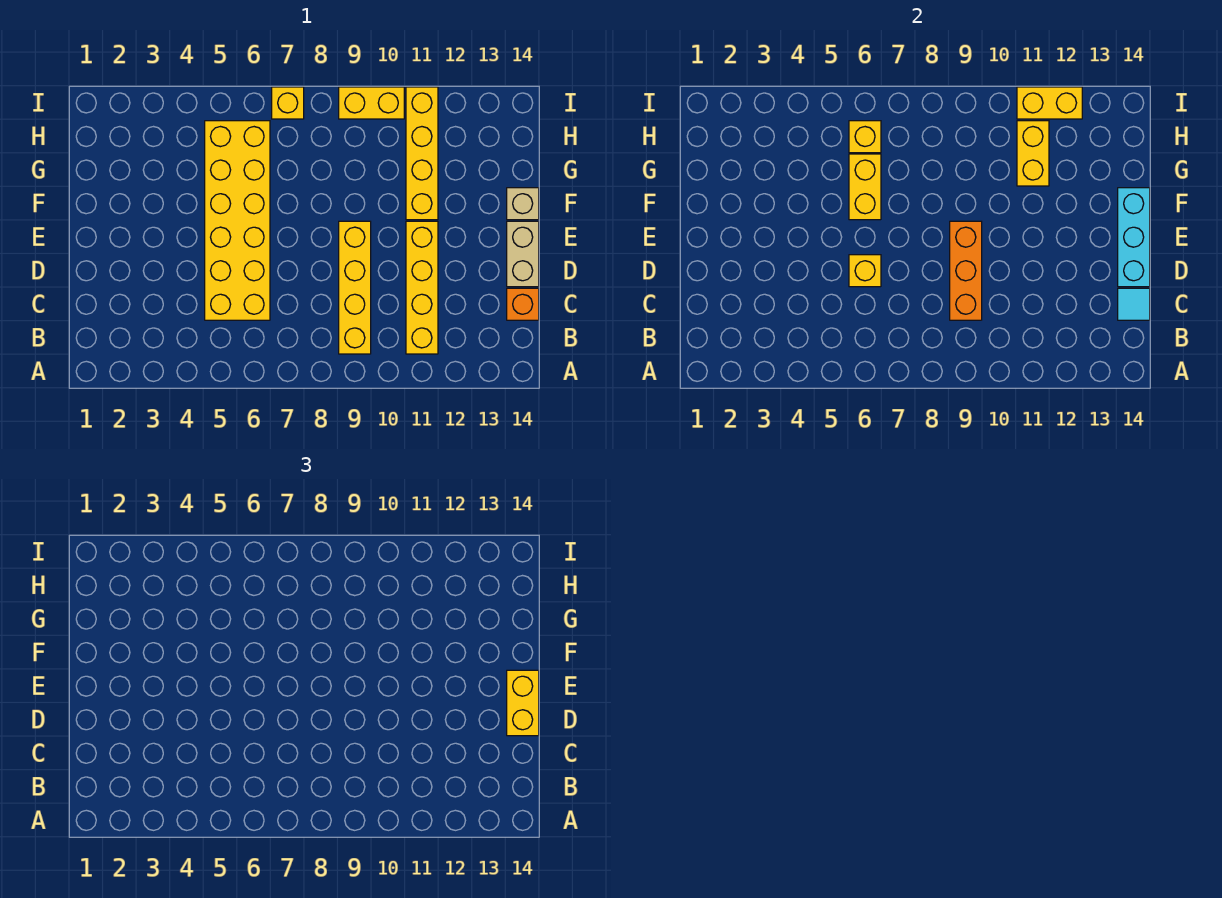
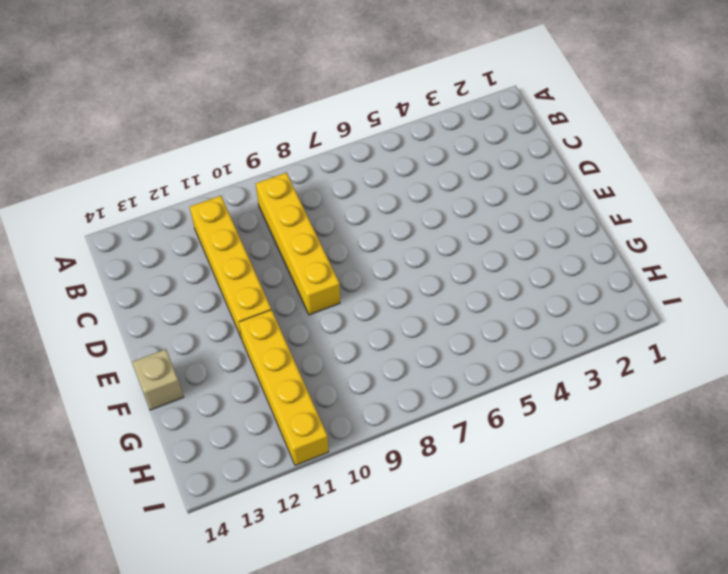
none -> yellow brick C5:H6 level 1
none -> orange brick C14 level 1
none -> tan brick D14:E14 level 1

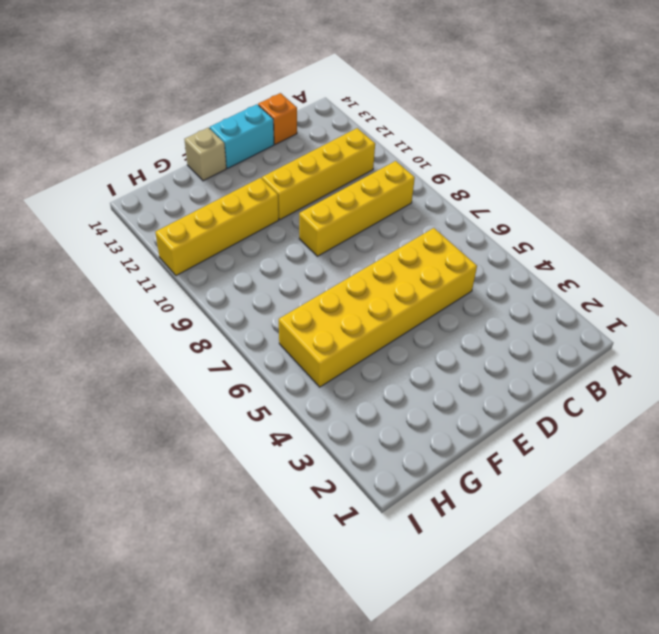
cyan brick D14:E14 level 1 -> tan brick D14:E14 level 1
none -> yellow brick I7 level 1
none -> yellow brick I9:I10 level 1
none -> orange brick C9:E9 level 2

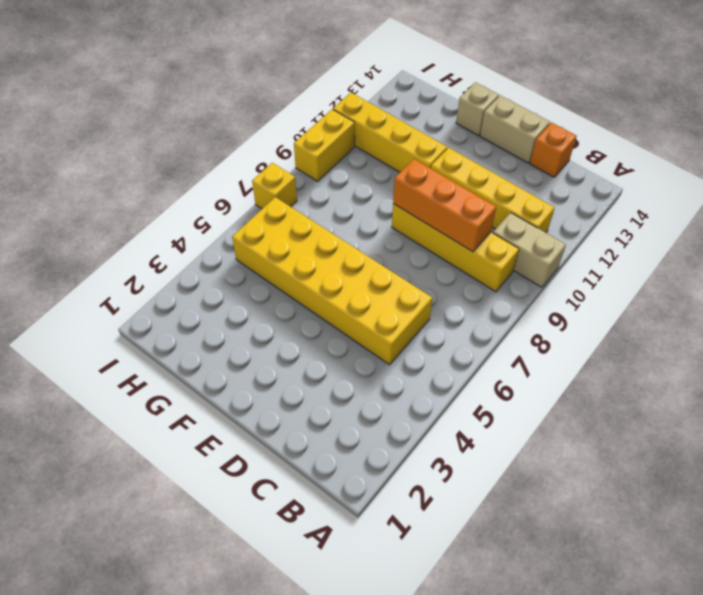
tan brick A10:B10 level 1 -> none
none -> cyan tile C14 level 2
none -> yellow brick D6 level 2
none -> cyan brick D14:F14 level 2

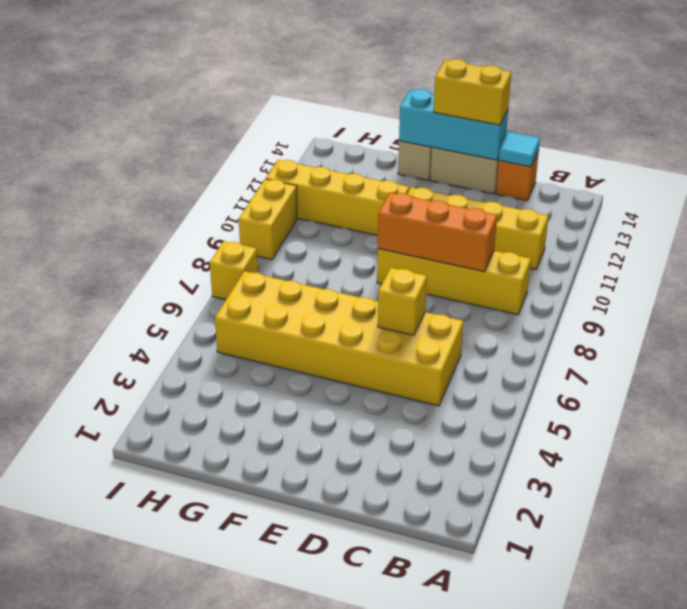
none -> yellow brick F6:G6 level 2
none -> yellow brick G11:H11 level 2
none -> yellow brick H6 level 2

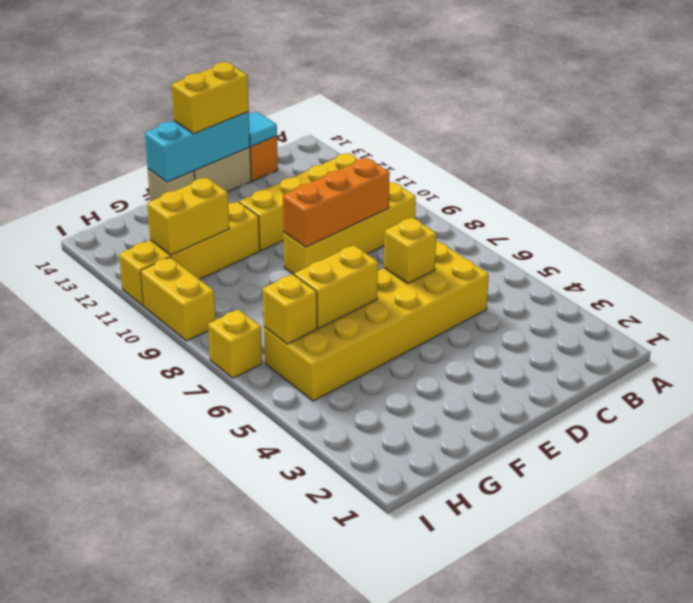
none -> yellow brick I11:I12 level 2

